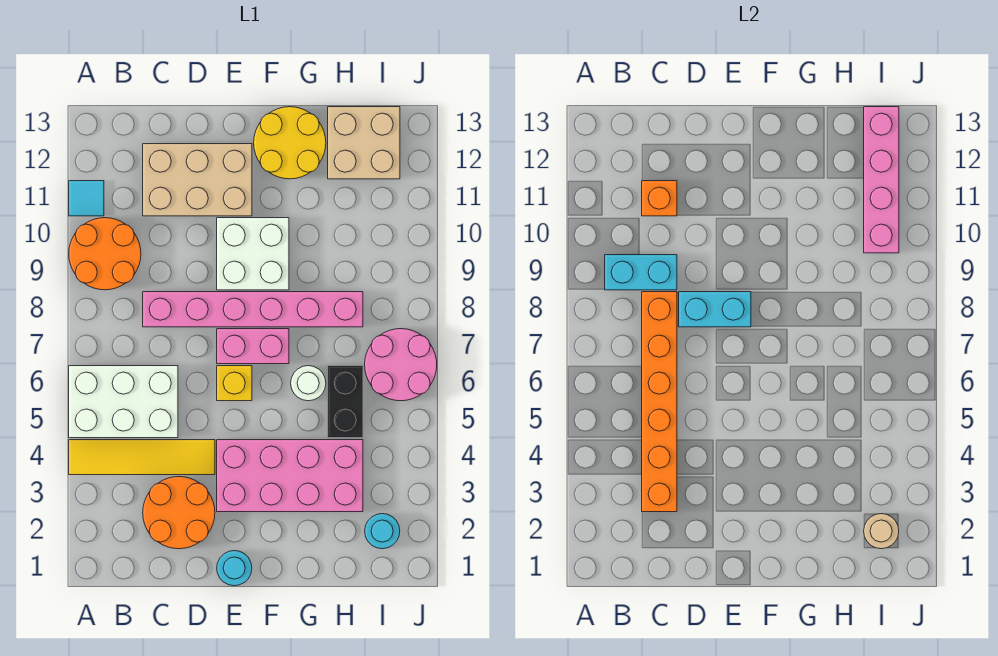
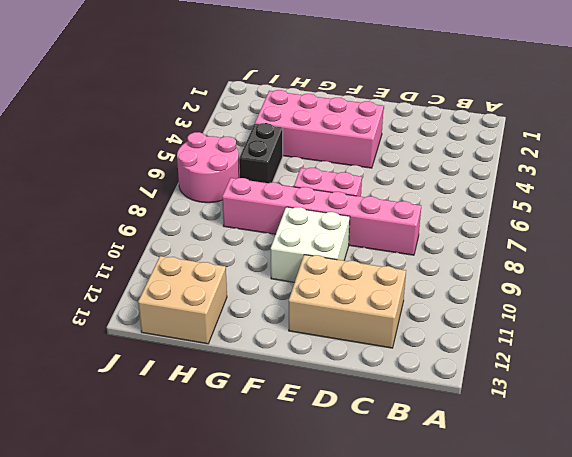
none -> yellow tile A4:D4 level 1
none -> white brick A5:C6 level 1
none -> orange round brick A9:B10 level 1

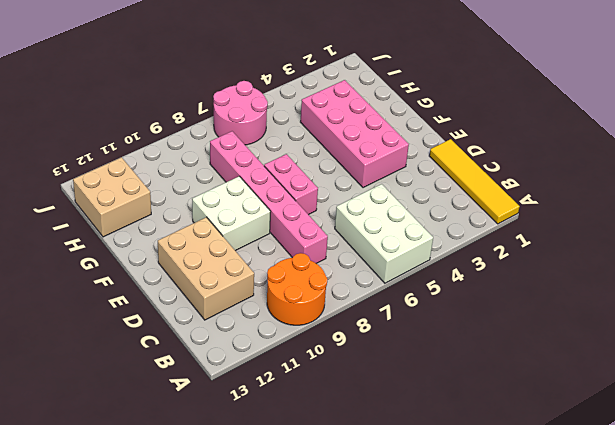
yellow tile A1:D1 level 1 -> yellow tile A4:D4 level 1
none -> cyan tile A11 level 1
none -> orange round brick C2:D3 level 1
none -> cyan round brick E1 level 1

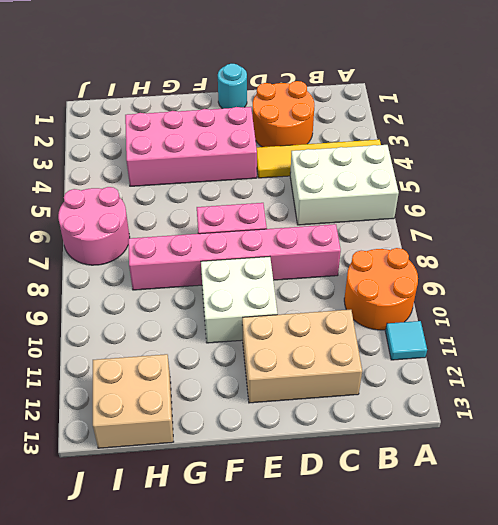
none -> yellow brick E6 level 1
none -> yellow round brick F12:G13 level 1
none -> white round brick G6 level 1

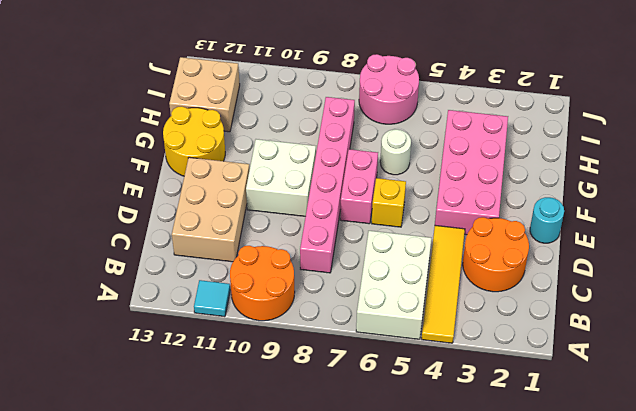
none -> black brick H5:H6 level 1
none -> cyan round brick I2 level 1
none -> cyan brick B9:C9 level 2

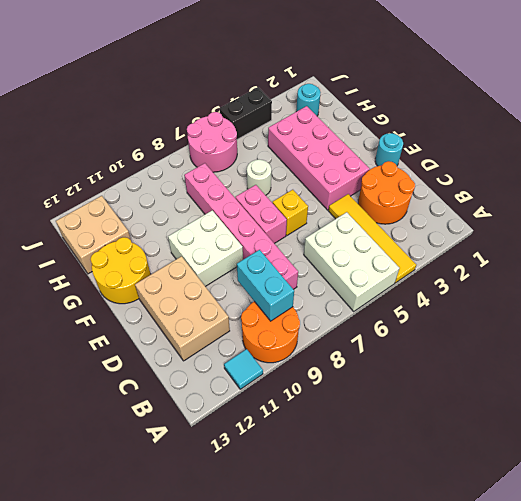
black brick J4:J5 level 1 -> black brick H5:H6 level 1
none -> orange brick C3:C8 level 2
none -> orange brick C11 level 2
none -> cyan brick D8:E8 level 2

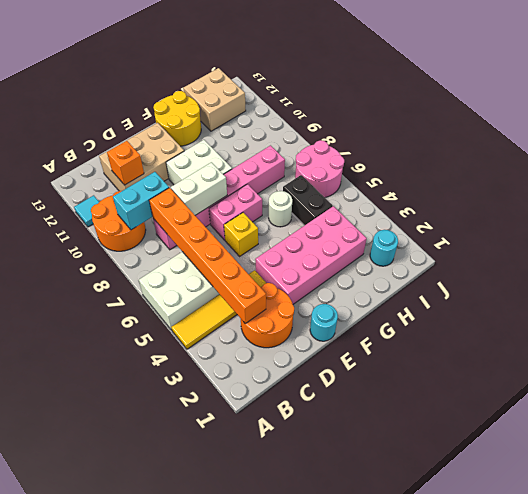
white brick D8:E8 level 2 -> cyan brick D8:E8 level 2
none -> tan round brick I2 level 2
none -> pink brick I10:I13 level 2

